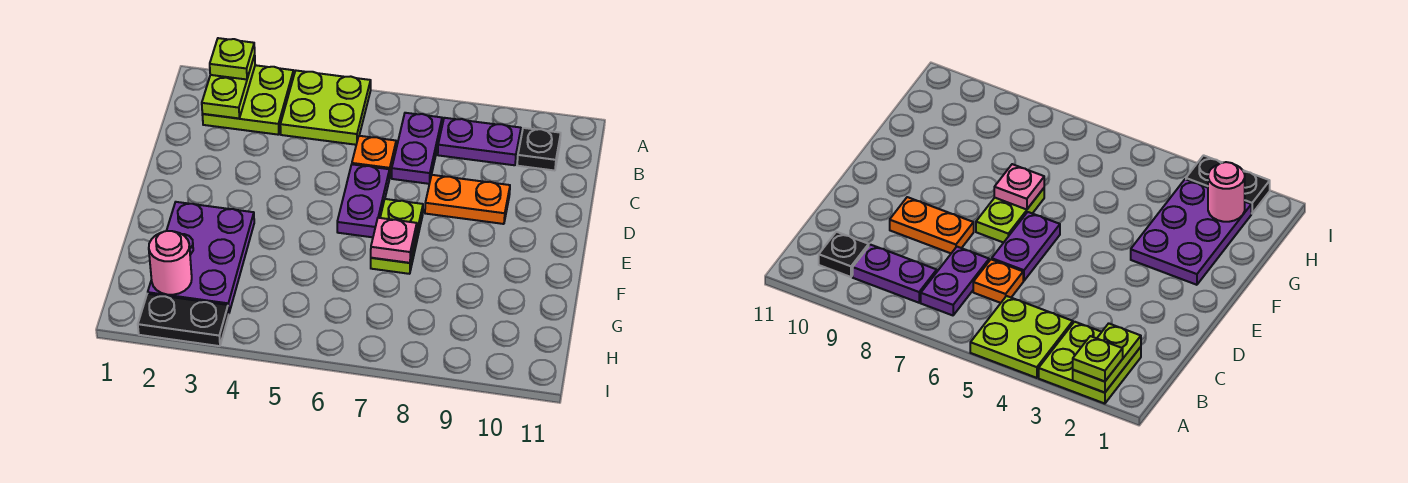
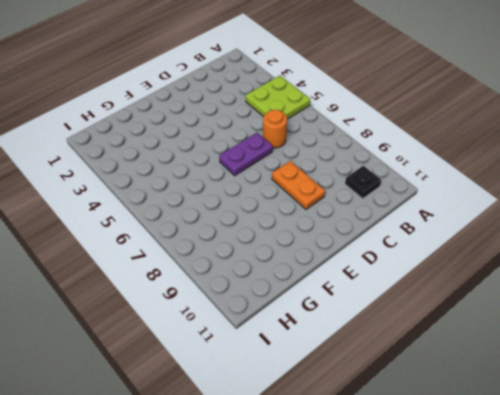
orange round brick C6 level 1 -> orange plate C6 level 1
none -> lime plate A2:B3 level 1
none -> purple plate B7:C7 level 1
none -> purple plate B8:B9 level 1

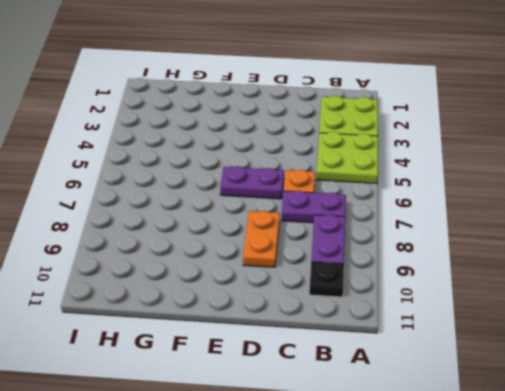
none -> lime plate E7:F7 level 1
none -> purple plate F2:H3 level 1
none -> black plate I2:I3 level 1

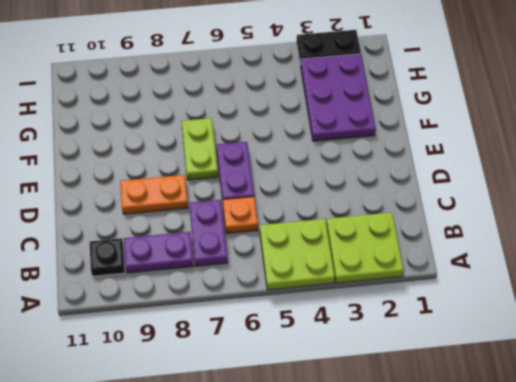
none -> lime plate A2:B2 level 2
none -> pink plate F7 level 2
none -> pink round brick H2 level 2

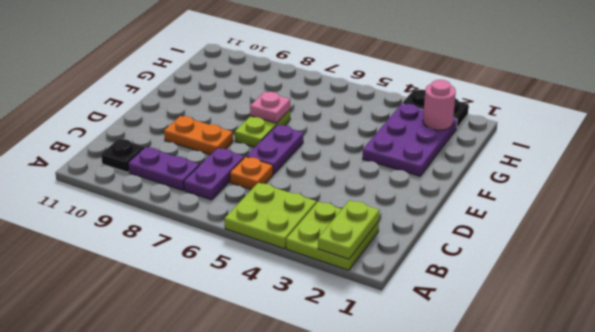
none -> lime plate A2 level 3

